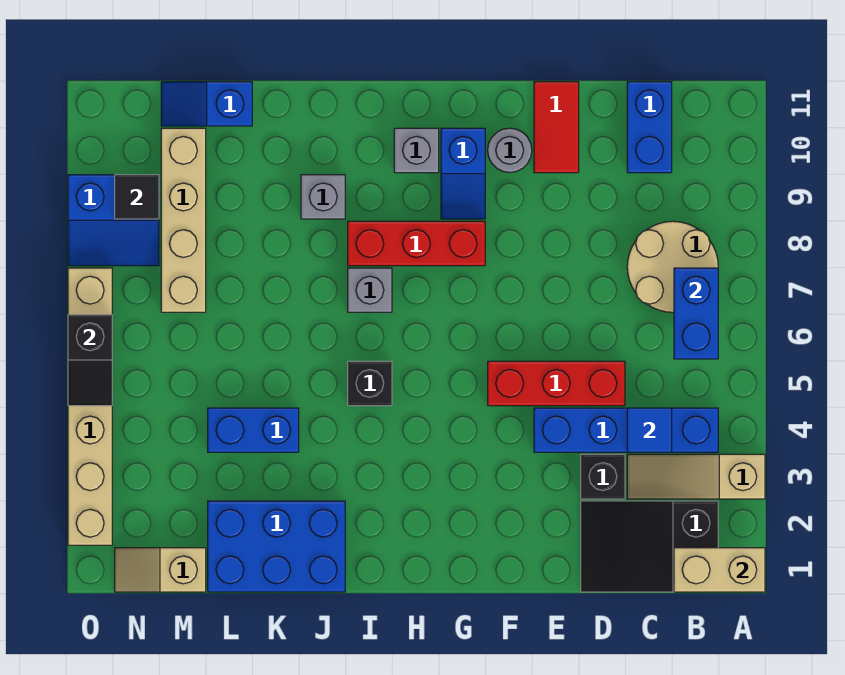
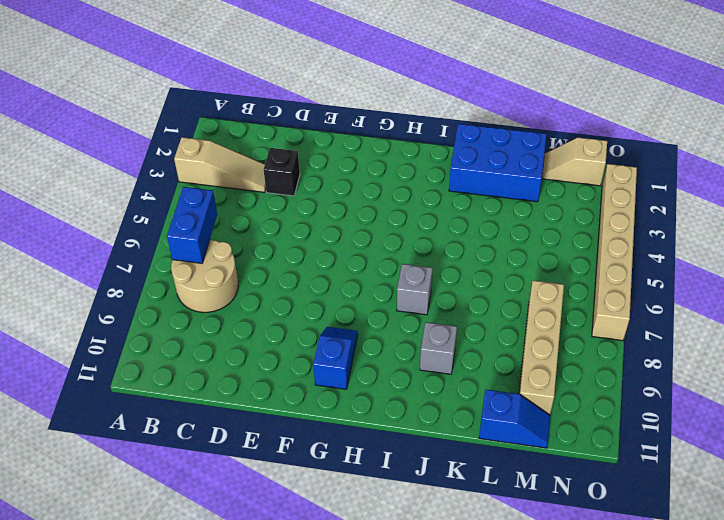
tan slope M1:N1 level 1 top N -> tan slope M1:N1 level 1 top M
none -> black slope B1:D2 level 1 top B
none -> blue brick B4:E4 level 1
none -> blue brick C10:C11 level 1

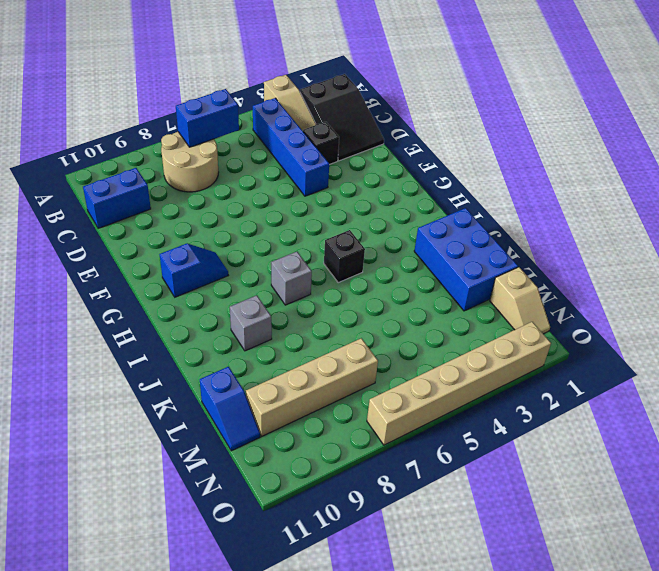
none -> red brick D5:F5 level 1
none -> red tile E10:E11 level 1
none -> grey round brick F10 level 1

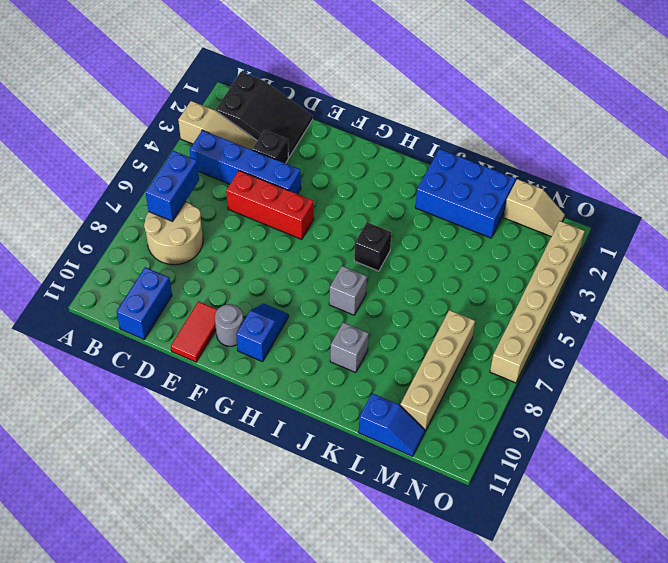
none -> red brick G8:I8 level 1
none -> grey brick H10 level 1
none -> blue brick K4:L4 level 1

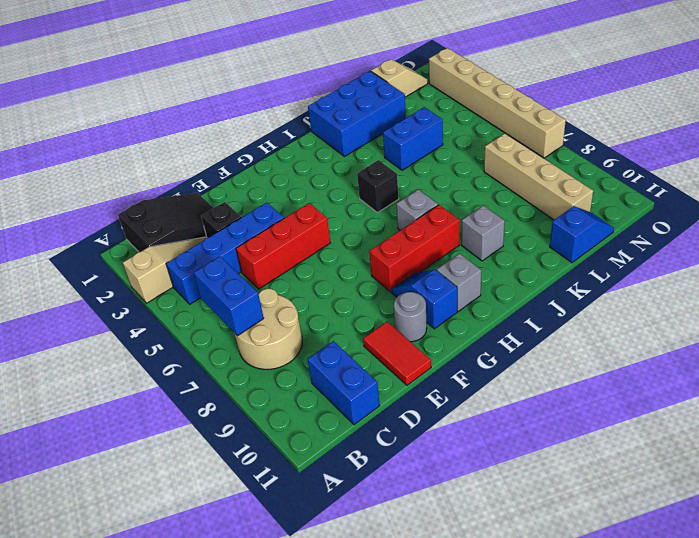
none -> blue slope N8:O9 level 1 top 9
none -> tan brick A1:B1 level 2
none -> blue tile C4 level 2

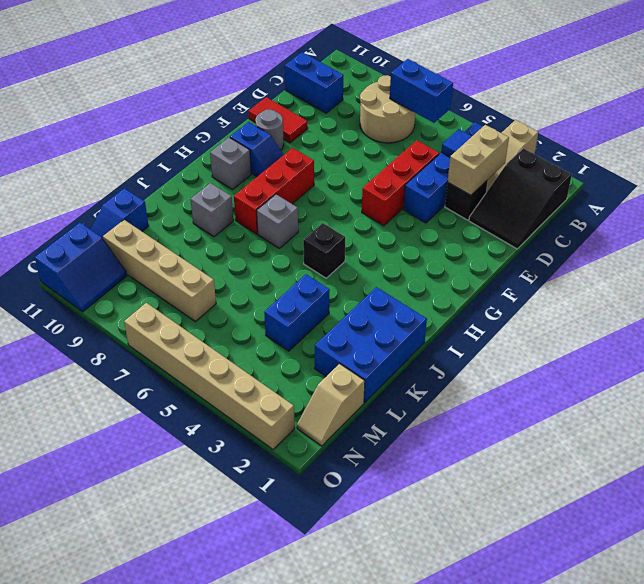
tan brick C3:D3 level 2 -> tan brick A1:B1 level 2
blue slope N10:O11 level 1 top 11 -> blue slope N8:O9 level 1 top 9
none -> black tile N9 level 2
none -> black slope O5:O6 level 2 top 6

